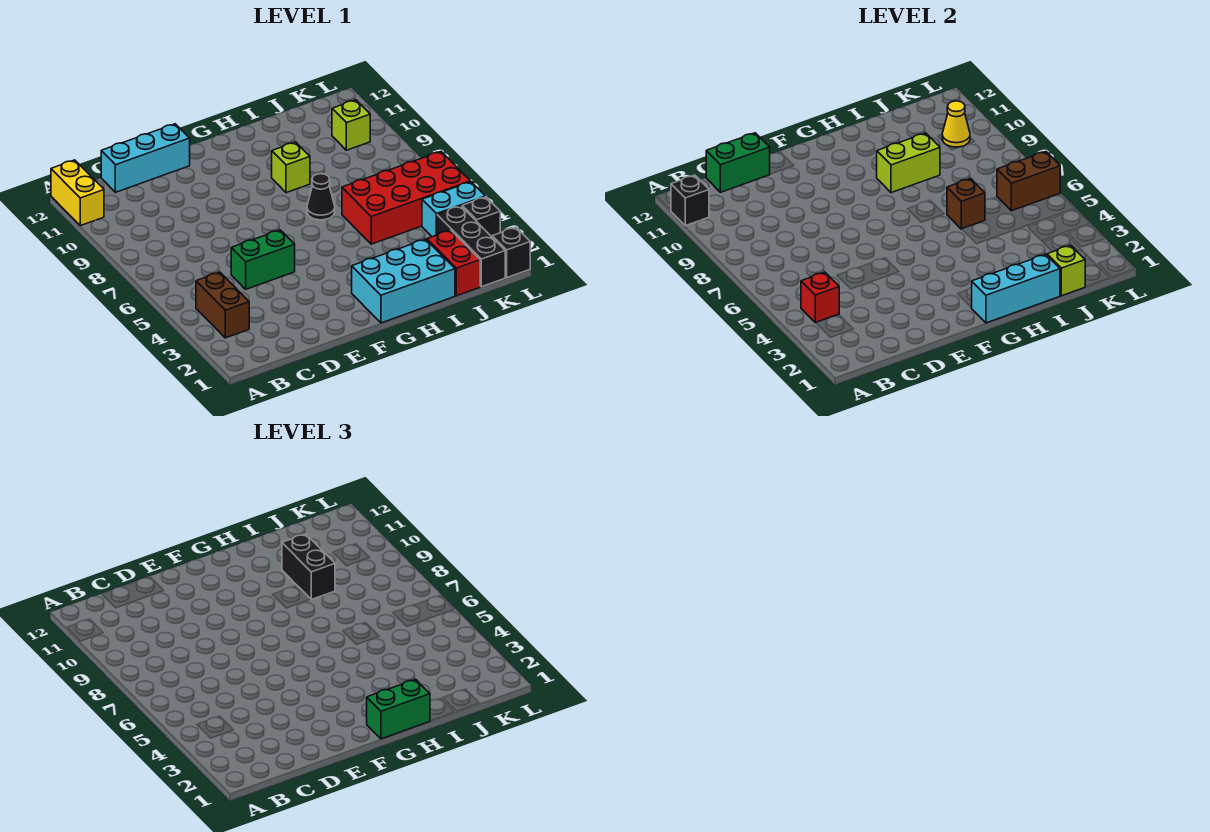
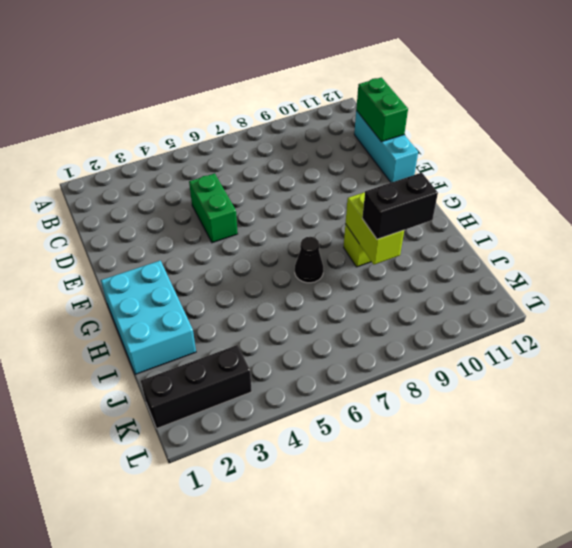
none -> yellow brick A11:A12 level 1
none -> brown brick B3:B4 level 1
none -> red brick I5:L6 level 1

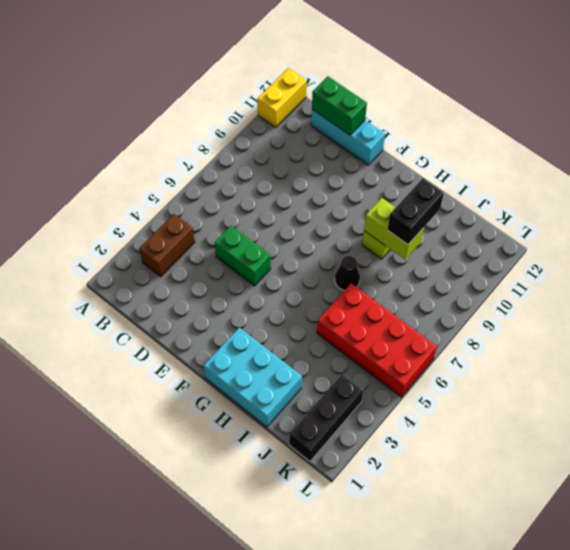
none -> red brick J1:J2 level 1
none -> cyan brick K4:L4 level 1
none -> lime brick K10 level 1

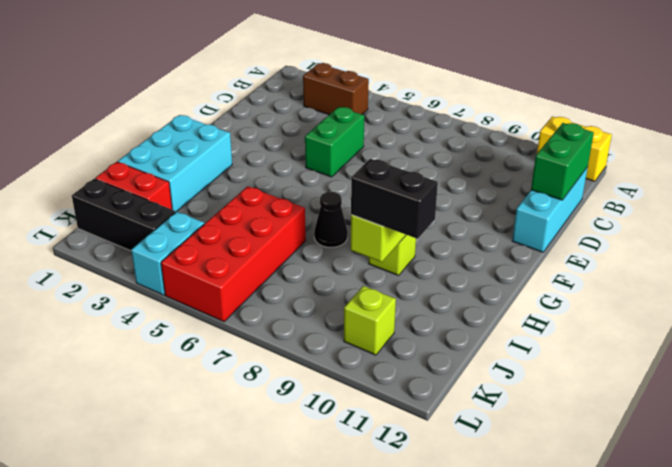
none -> black brick L1 level 1
none -> black brick L3 level 1
none -> black brick A11 level 2

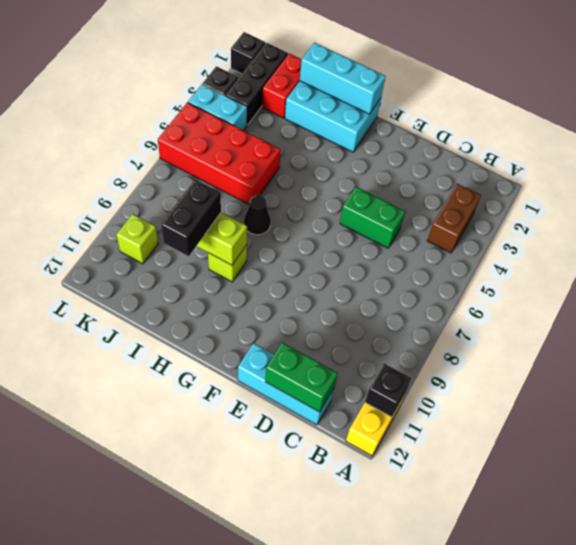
none -> red brick B4 level 2
none -> brown brick I6 level 2
none -> lime brick J1 level 2

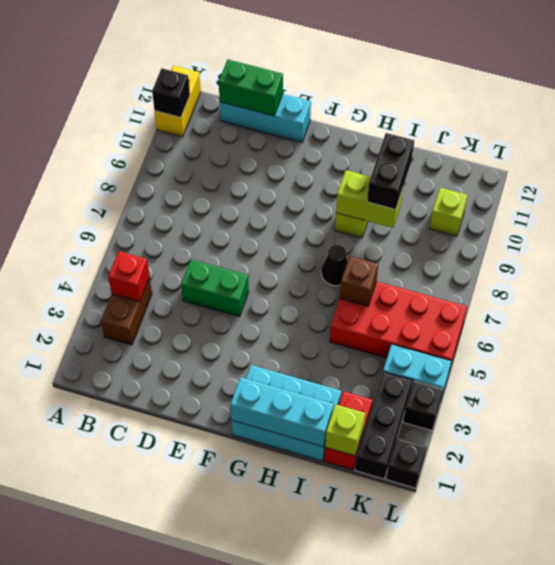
none -> brown brick K6:L6 level 2
none -> yellow cone K10 level 2
none -> green brick G1:H1 level 3

